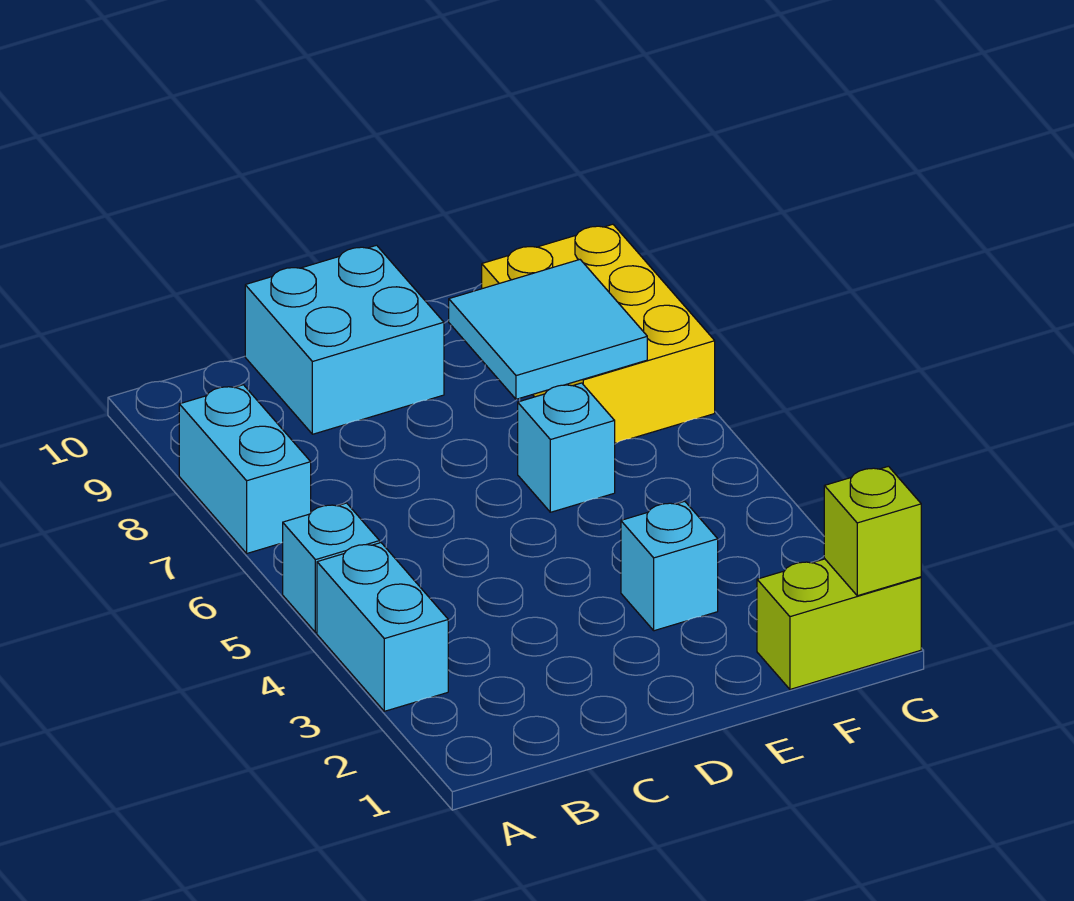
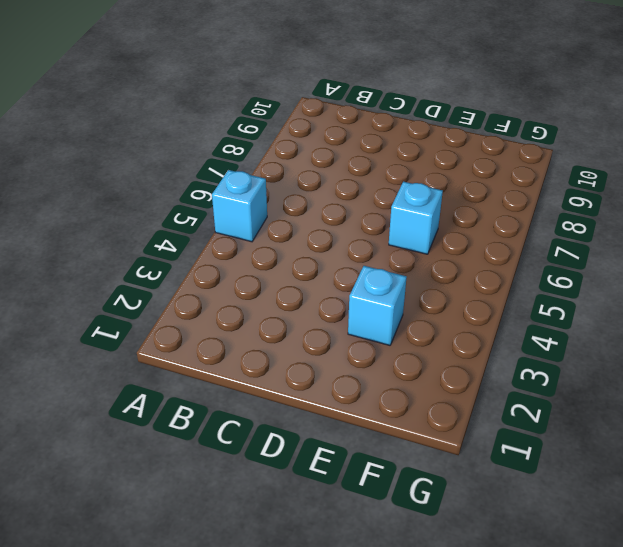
none -> cyan brick A3:A4 level 1
none -> cyan brick A7:A8 level 1

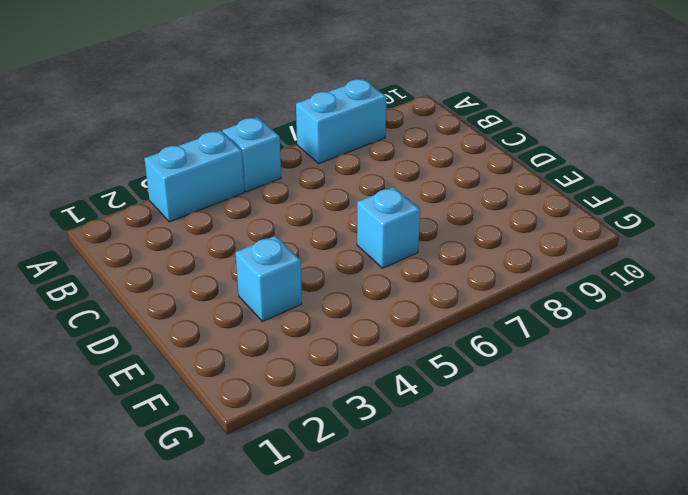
none -> cyan brick C9:D10 level 1
none -> lime brick F1:G1 level 1

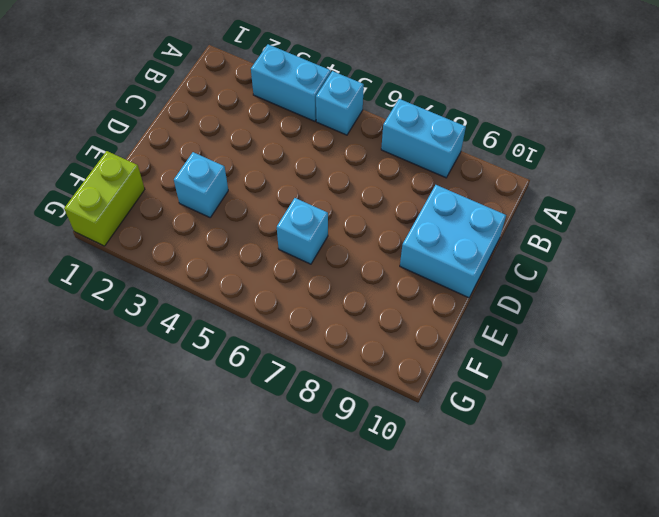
none -> yellow brick F7:G9 level 1
none -> cyan tile E7:F8 level 2

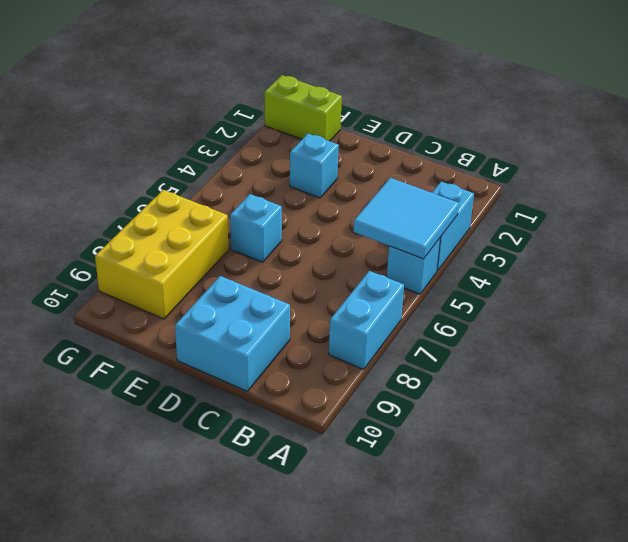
cyan tile A4:B5 level 2 -> cyan tile E7:F8 level 2
none -> lime brick G1 level 2

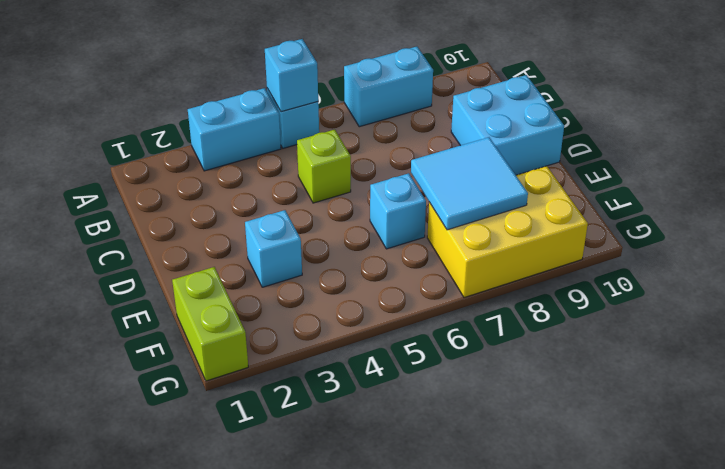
cyan brick A5 level 2 -> none
lime brick C5 level 1 -> lime brick G1 level 2

